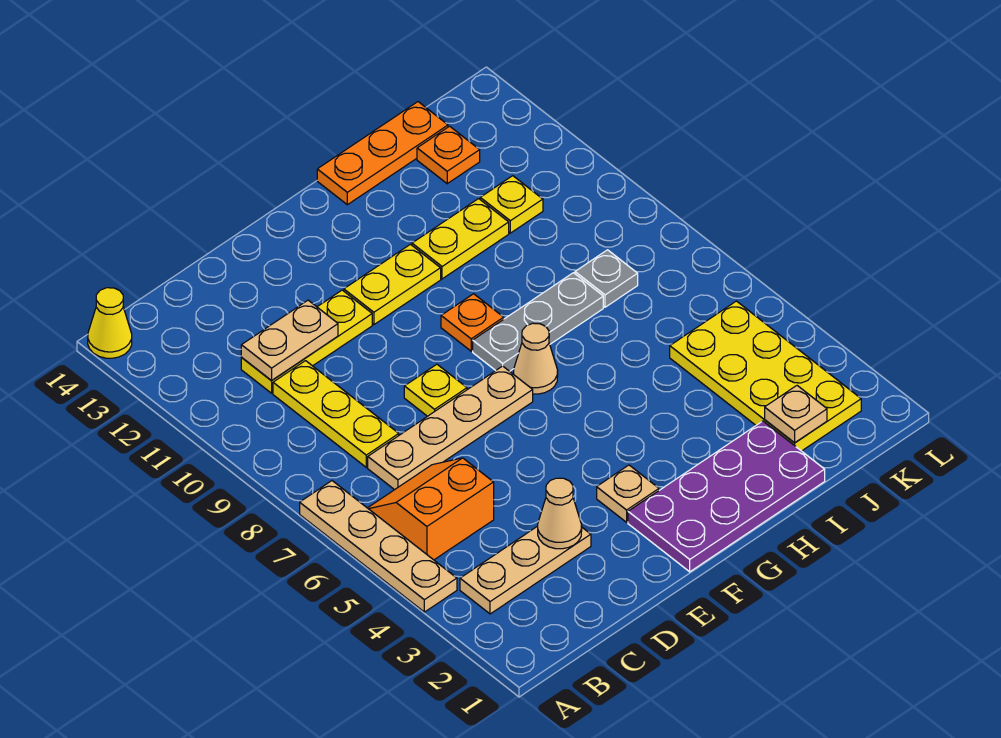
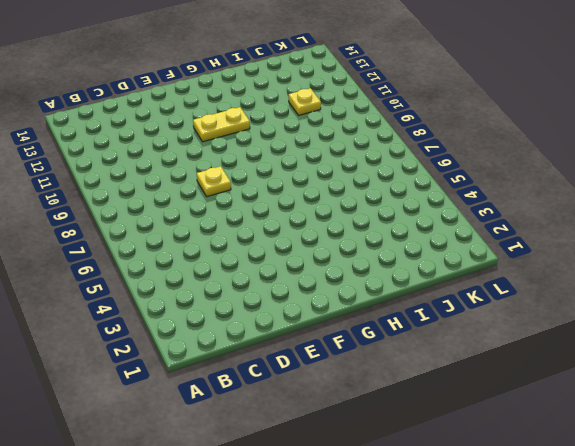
none -> tan plate A4:A7 level 1
none -> yellow cone A14 level 1
none -> tan plate B3:D3 level 1

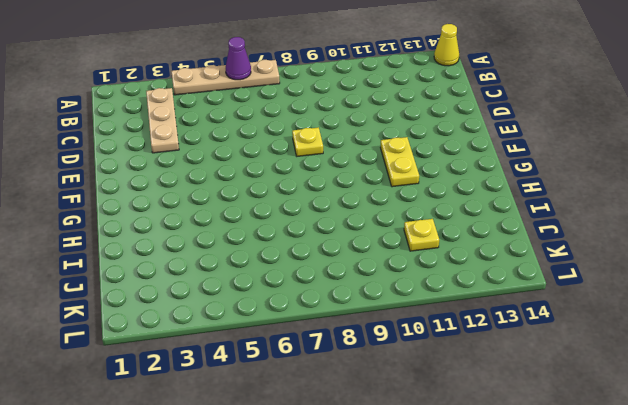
purple cone A6 level 2 -> none
none -> orange slope B5:C6 level 1 top 5
none -> tan plate C7:F7 level 1
none -> yellow plate C8:C10 level 1

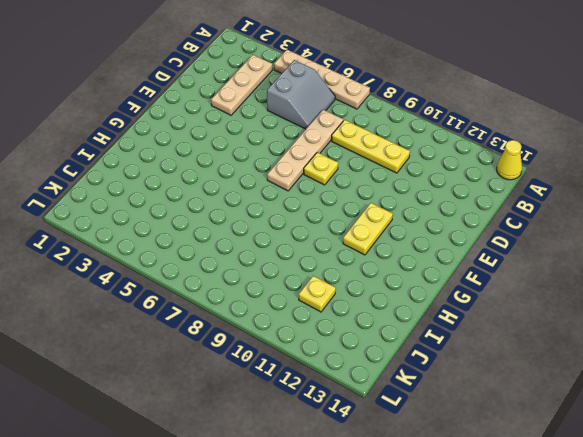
grey slope B5:C6 level 1 top 5 -> orange slope B5:C6 level 1 top 5
none -> yellow plate C11:E11 level 1
none -> purple plate F1:I2 level 1
none -> tan plate F3 level 1

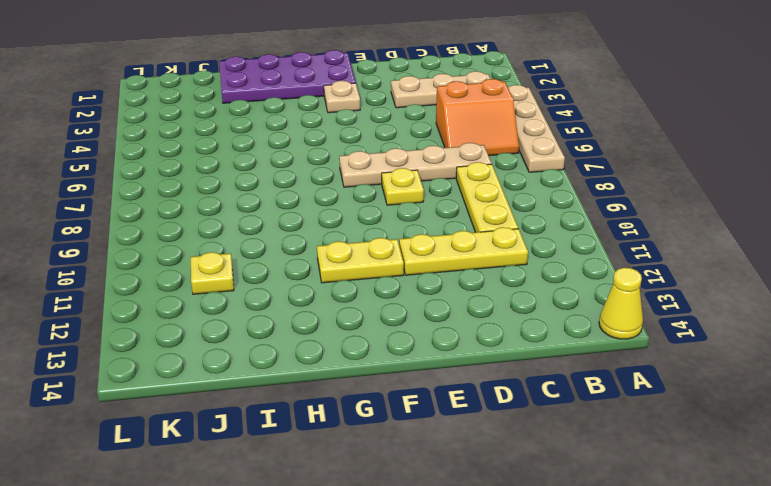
none -> tan cone G7 level 1
none -> grey plate G8:I8 level 1
none -> orange plate G9 level 1

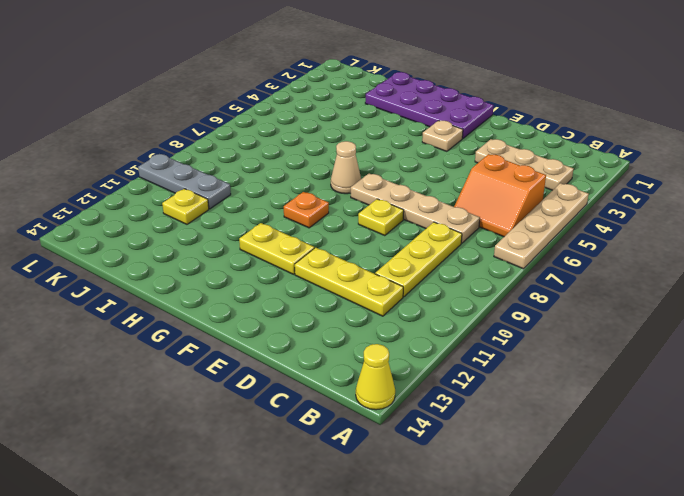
grey plate J10:L10 level 1 -> grey plate G8:I8 level 1
none -> yellow plate H11:I11 level 1
none -> orange plate H14:J14 level 1
none -> yellow plate J2:K5 level 1

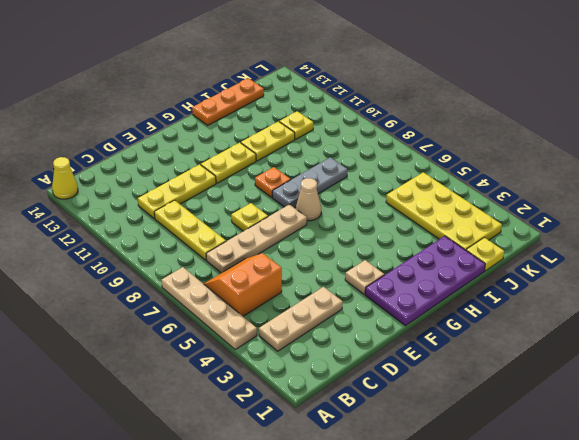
yellow plate J1 level 1 -> none
none -> grey plate J8 level 1
none -> orange plate J13 level 1
none -> tan plate C11:D11 level 2

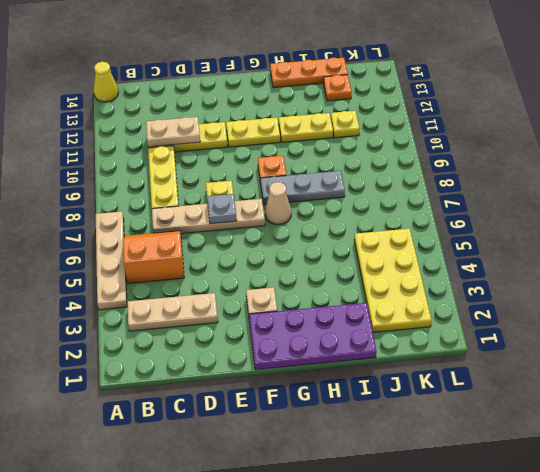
grey plate E7 level 2 -> grey plate J8 level 1
none -> tan cone D3 level 2
none -> tan plate J2 level 2

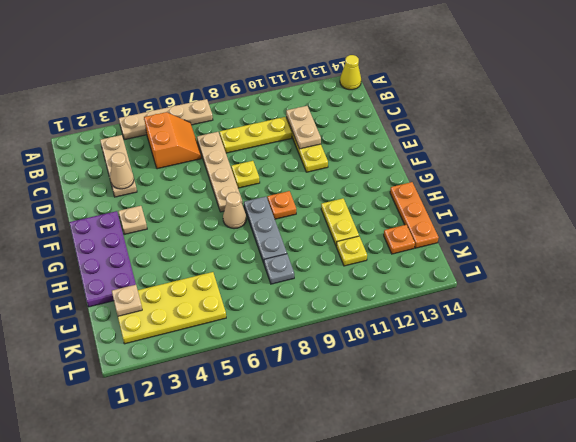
none -> yellow plate F11:G11 level 1

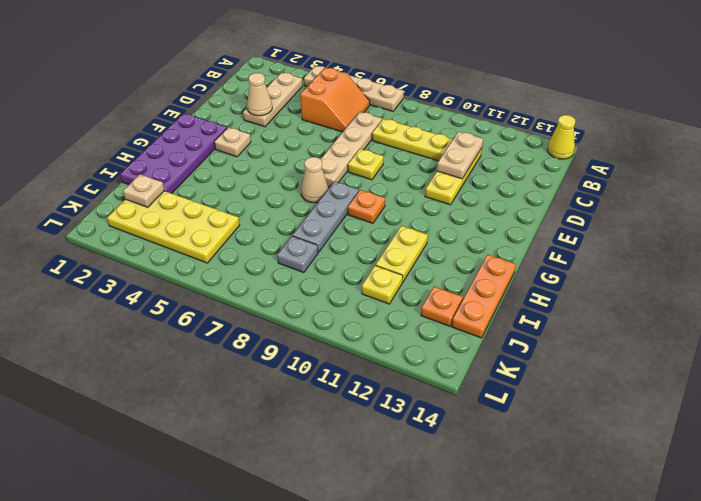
none -> yellow plate F11:G11 level 1

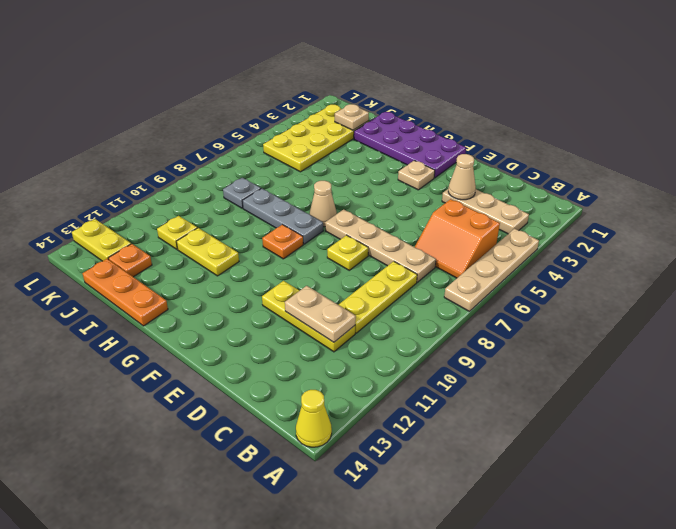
yellow plate K13:L13 level 1 -> yellow plate F11:G11 level 1

